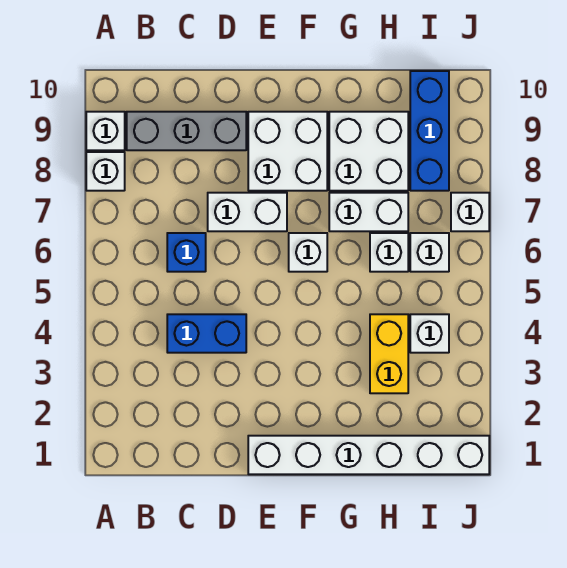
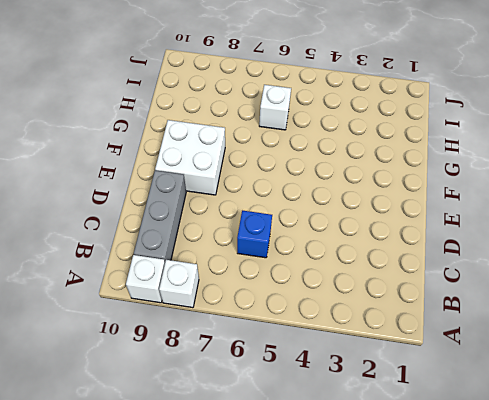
none -> blue brick C4:D4 level 1
none -> white brick D7:E7 level 1
none -> white brick E1:J1 level 1

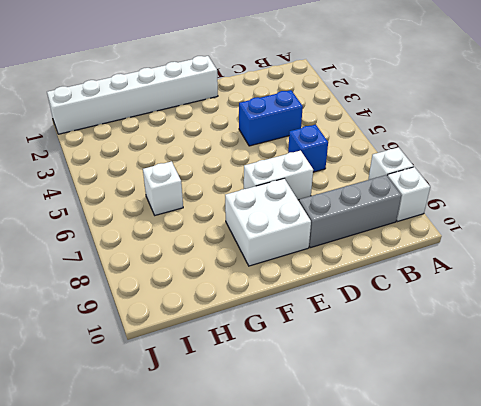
none -> white brick F6 level 1
none -> white brick G7:H7 level 1
none -> white brick G8:H9 level 1

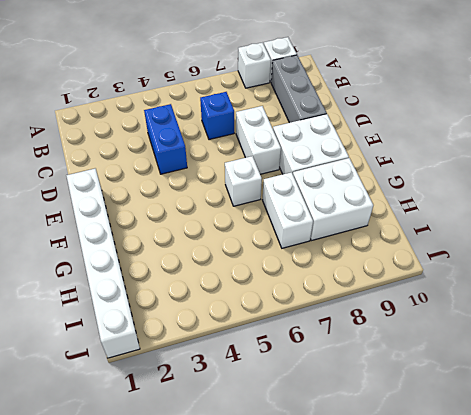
none -> yellow brick H3:H4 level 1
none -> white brick H6 level 1
none -> white brick I4 level 1

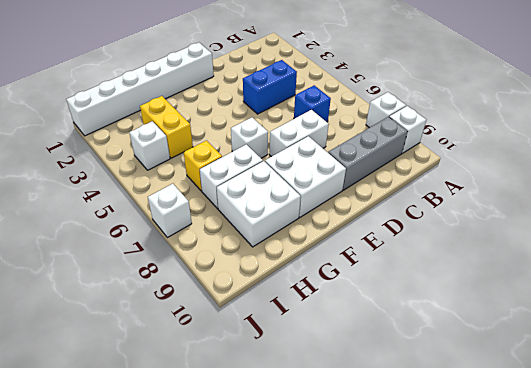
yellow brick H6 level 1 -> white brick H6 level 1
none -> white brick I6 level 1
none -> blue brick I8:I10 level 1

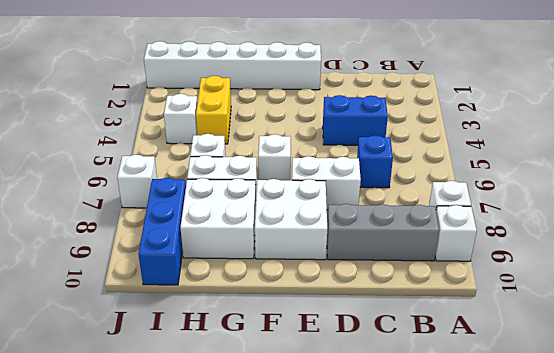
none -> white brick I6 level 1

